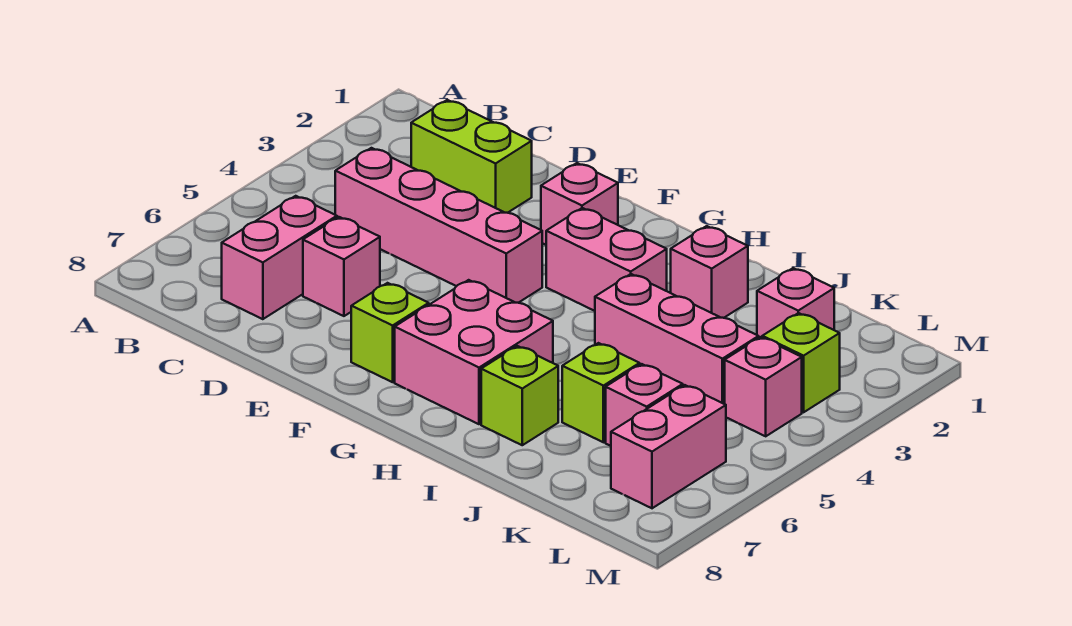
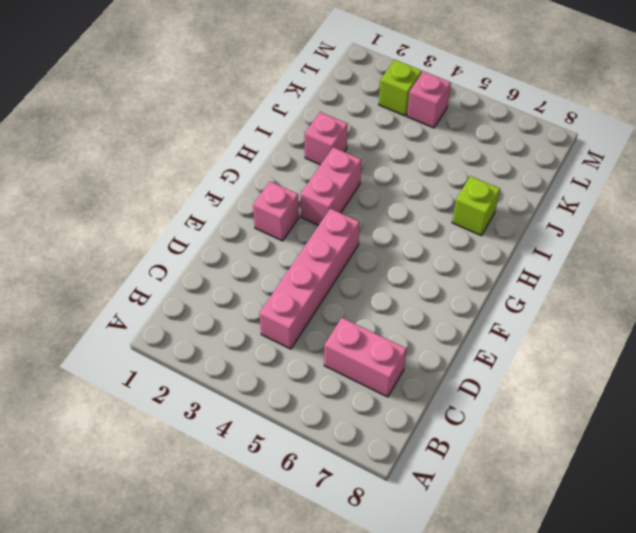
none -> lime brick C2:D2 level 1
none -> pink brick D6 level 1
none -> lime brick F7 level 1

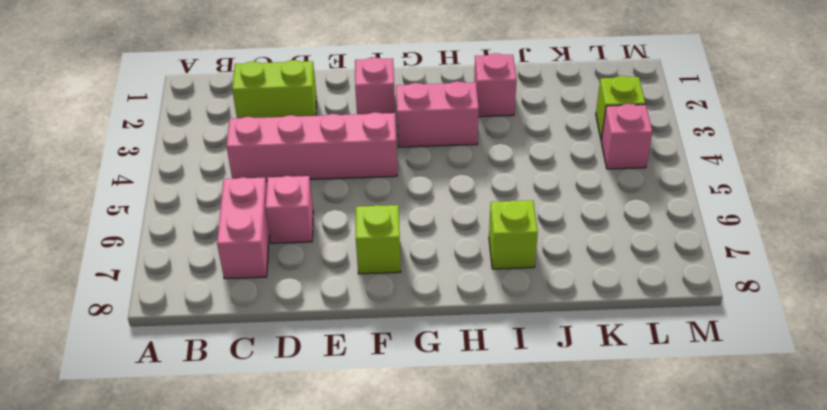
none -> pink brick G6:H7 level 1
none -> pink brick I4:K4 level 1
none -> lime brick J6 level 1

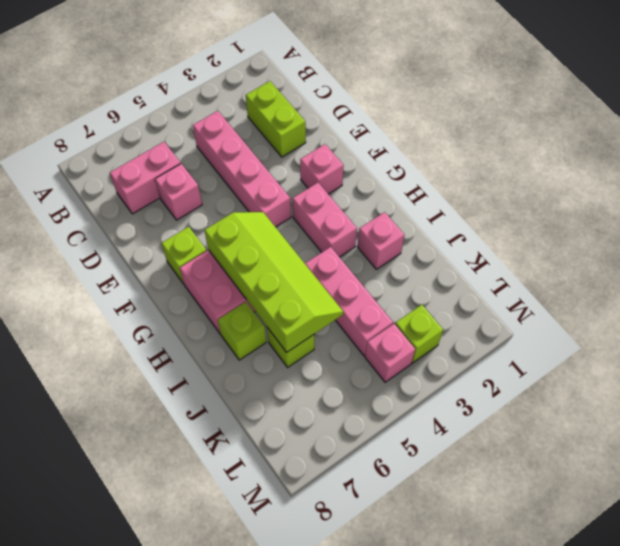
lime slope G5:J6 level 2 top 6 -> none
none -> pink brick K2 level 1
none -> pink brick K6 level 1
none -> pink brick L6:L7 level 1

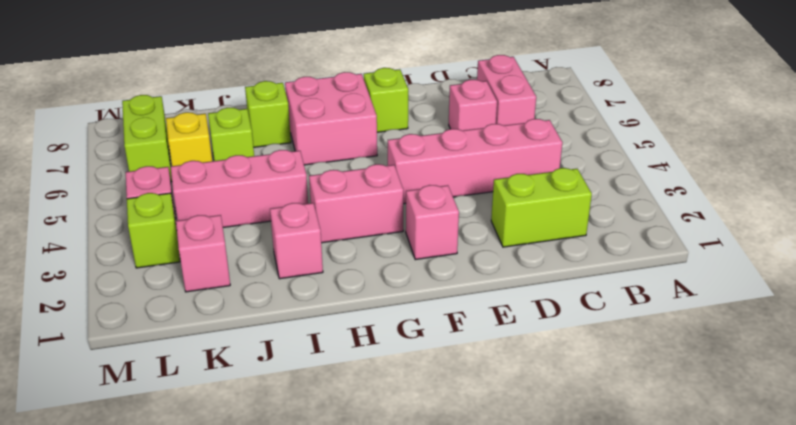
yellow brick K6 level 1 -> pink brick K6 level 1
lime brick L6:L7 level 1 -> pink brick L6:L7 level 1

